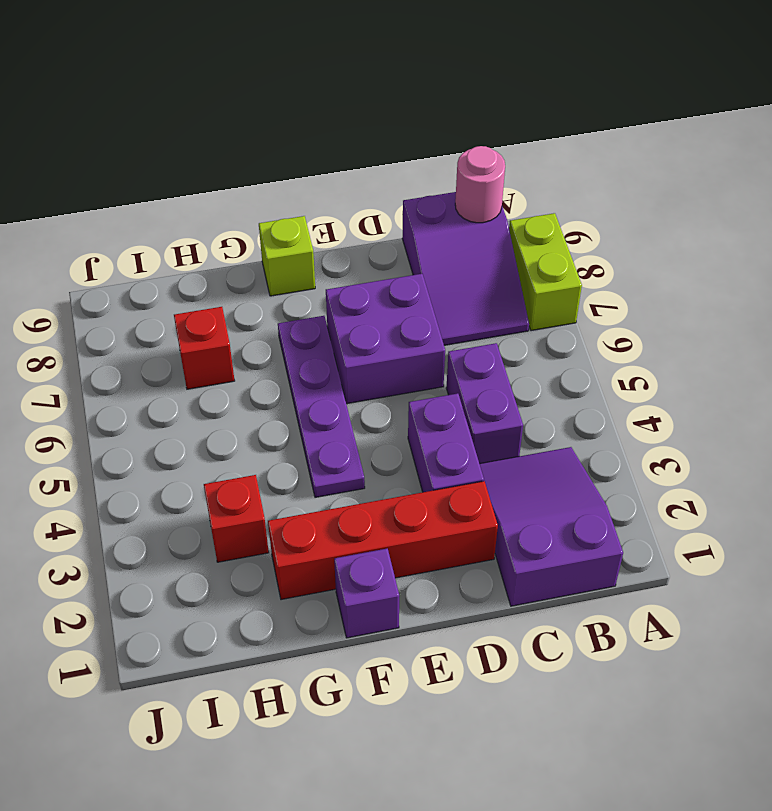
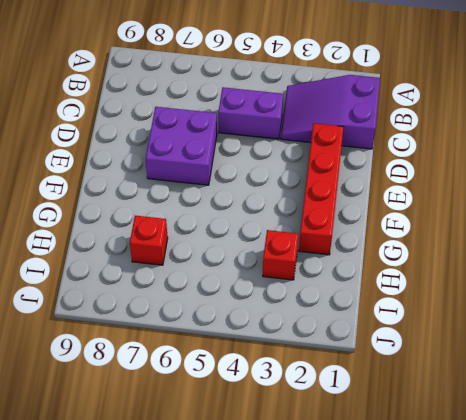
none -> lime brick A7:A8 level 1
none -> purple slope B7:C9 level 1 top 9
none -> purple brick D3:D4 level 1

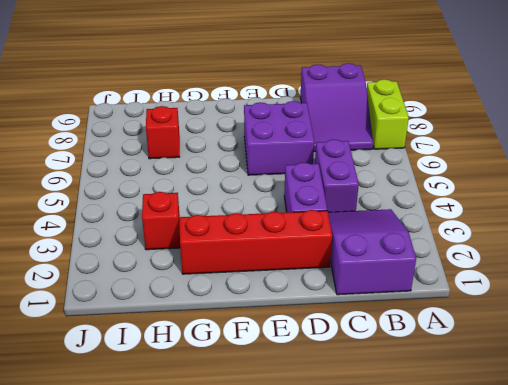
none -> purple brick F1 level 1
none -> purple plate F4:F7 level 1
none -> lime brick F9 level 1

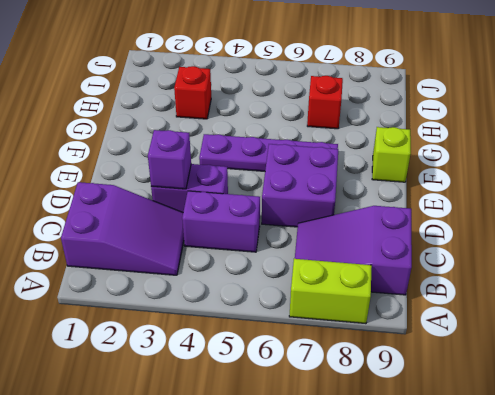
purple brick D3 level 2 -> purple brick F1 level 1
none -> red brick D2:G2 level 1
none -> pink round brick B9 level 2

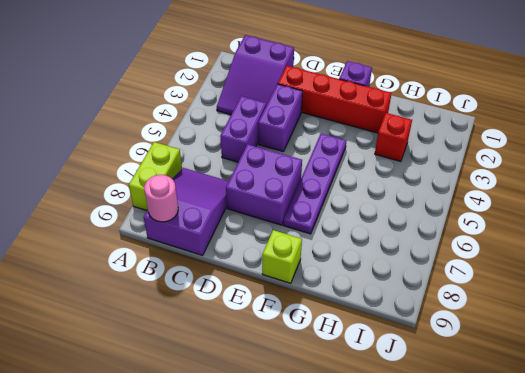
none -> red brick H7 level 1

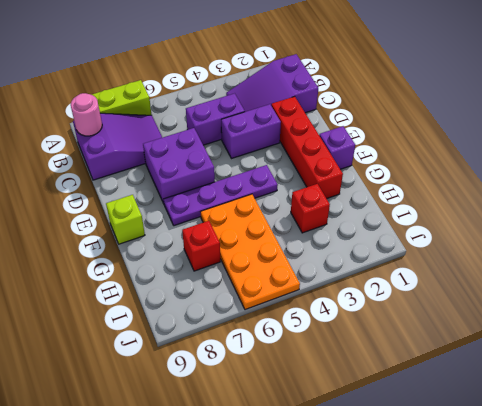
orange plate G5:J6 level 1 -> none

